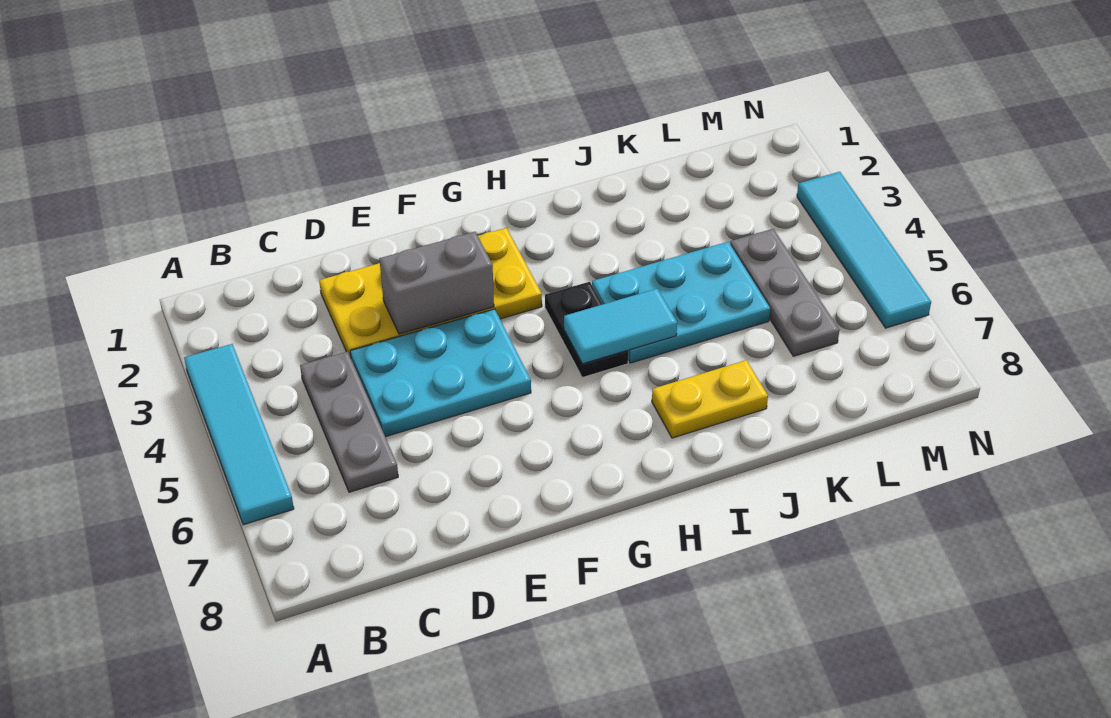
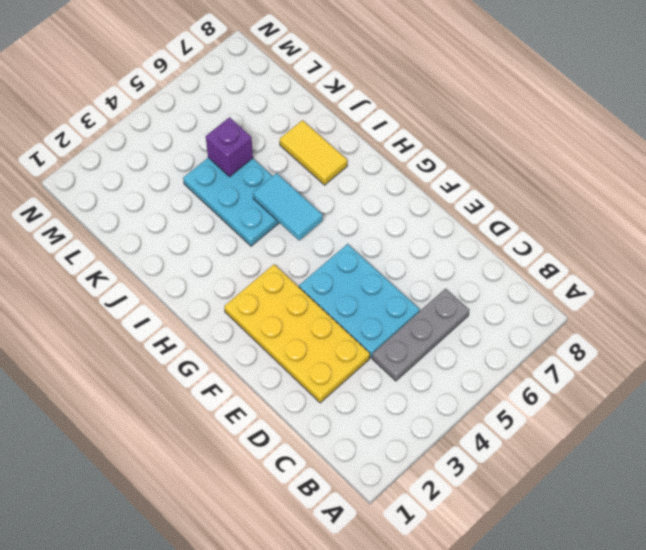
yellow tile I7:J7 level 1 -> yellow plate I7:J7 level 1
purple brick K5 level 2 -> none
none -> cyan tile A3:A6 level 1
none -> black plate H4:H5 level 1

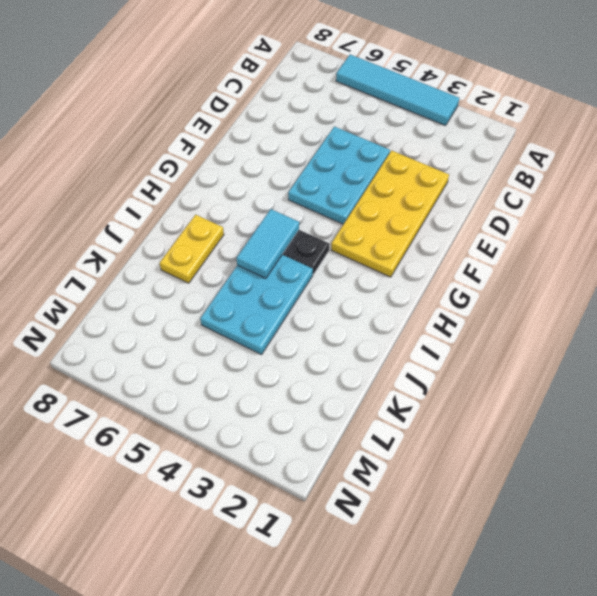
none -> grey plate C4:C6 level 1
none -> grey plate L4:L6 level 1

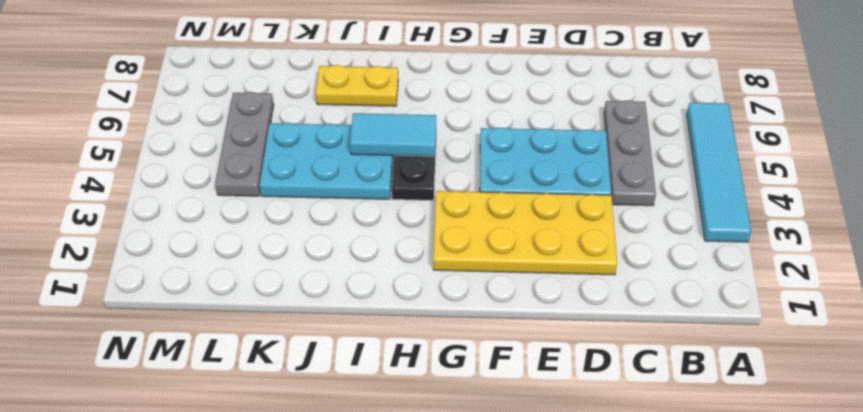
none -> cyan tile N3:N6 level 1
none -> grey brick E3:F3 level 2

